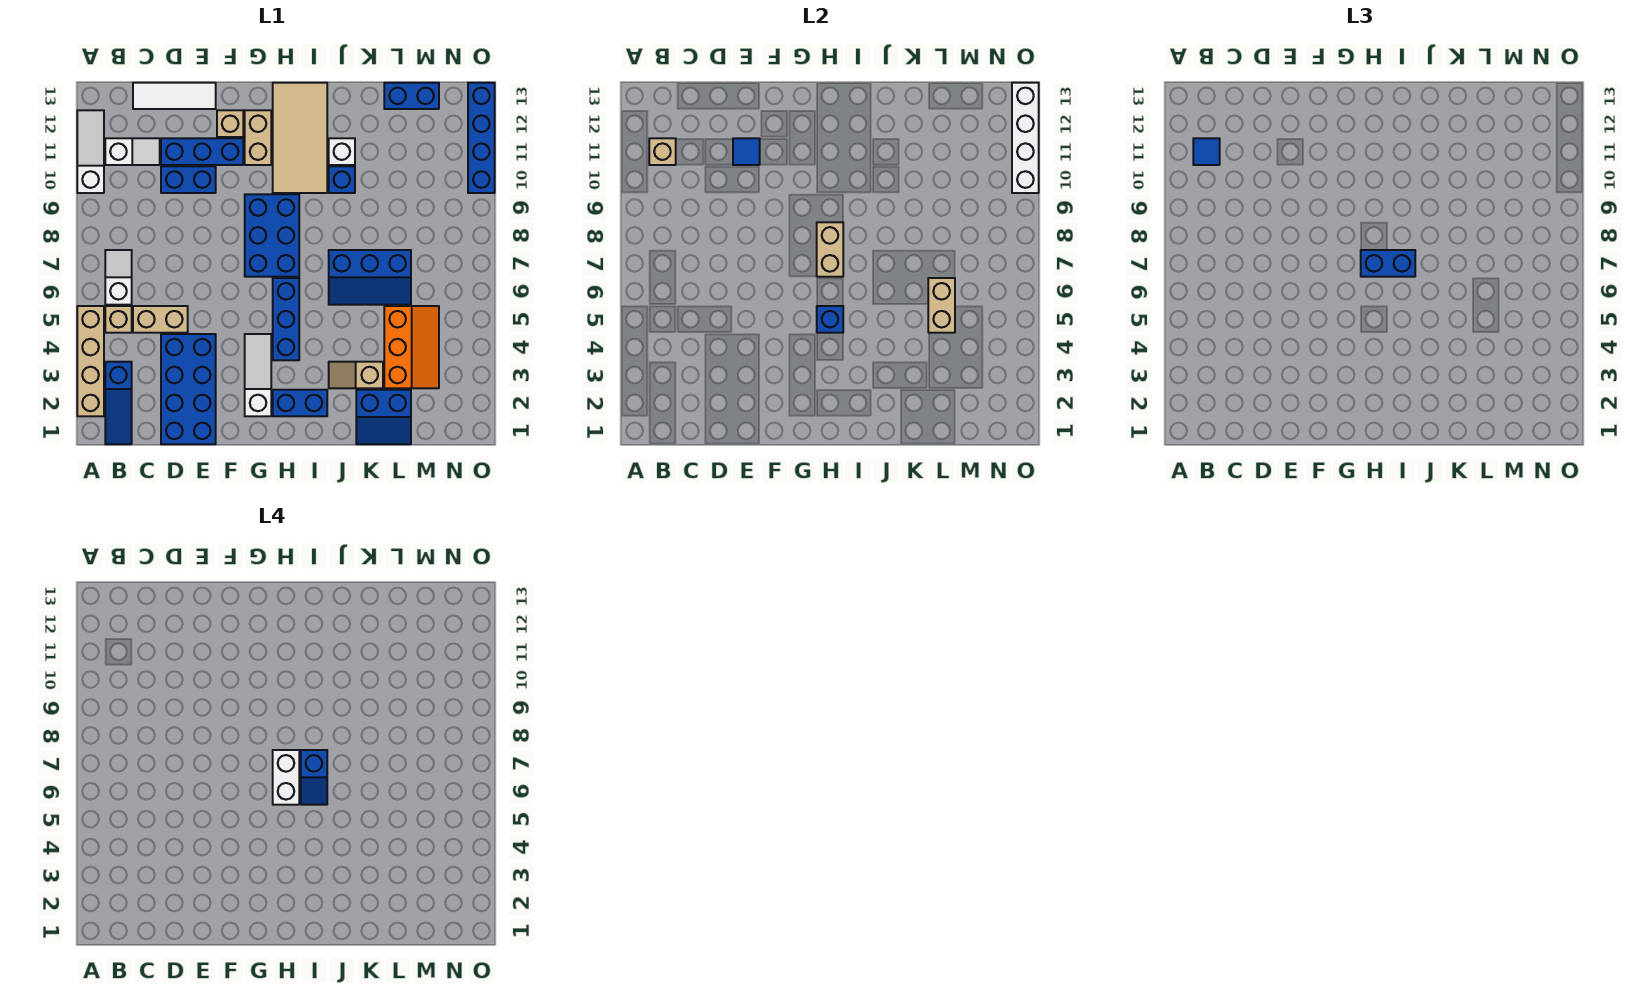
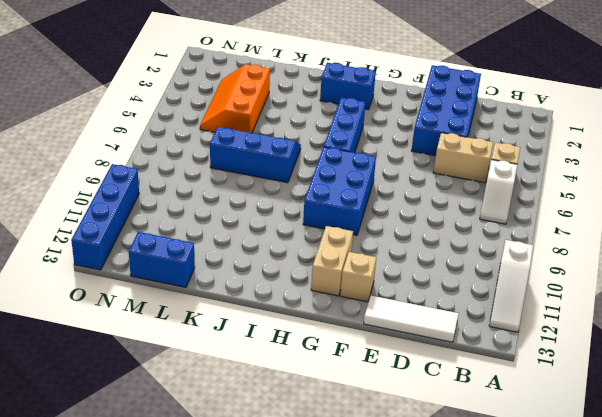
none -> tan brick A2:A5 level 1
none -> blue slope B1:B3 level 1 top 3
none -> white slope B11:C11 level 1 top B
none -> blue brick D10:E10 level 1

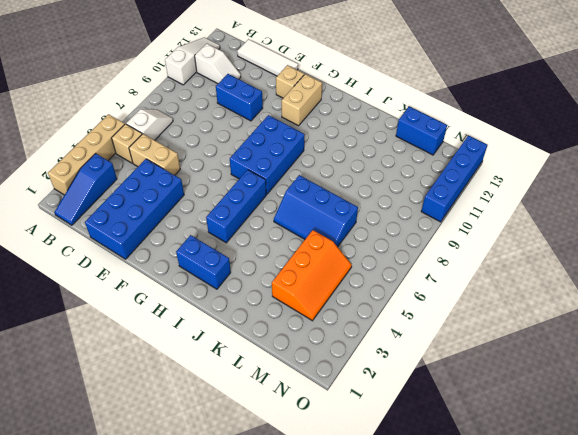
none -> blue brick D11:F11 level 1
none -> white slope G2:G4 level 1 top 2
none -> tan tile H10:I13 level 1
none -> tan slope J3:K3 level 1 top K

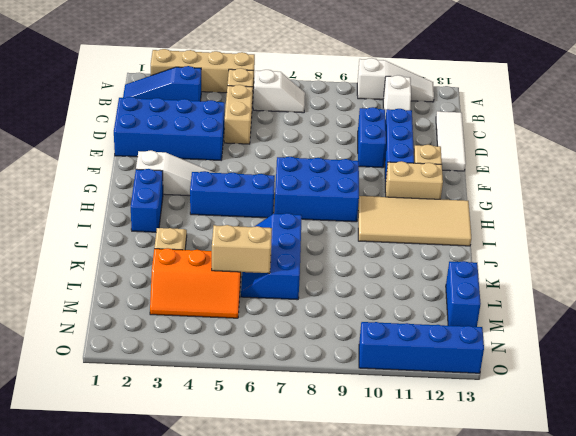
none -> blue brick J10 level 1
none -> white brick J11 level 1
none -> blue slope K1:L2 level 1 top 2
none -> tan brick B11 level 2

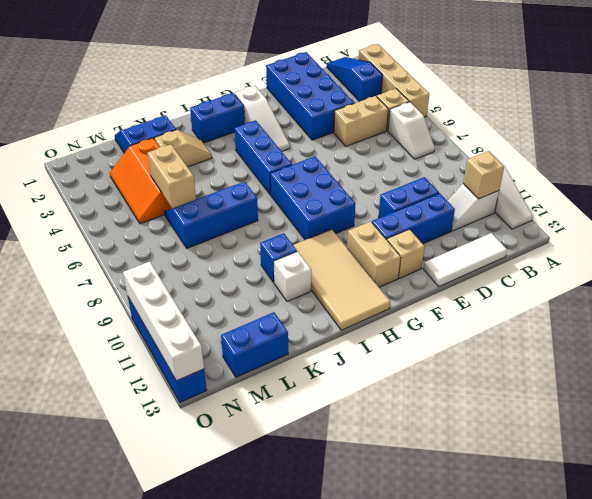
none -> blue tile E11 level 2
none -> blue brick H5 level 2
none -> tan brick H7:H8 level 2
none -> blue tile B11 level 3

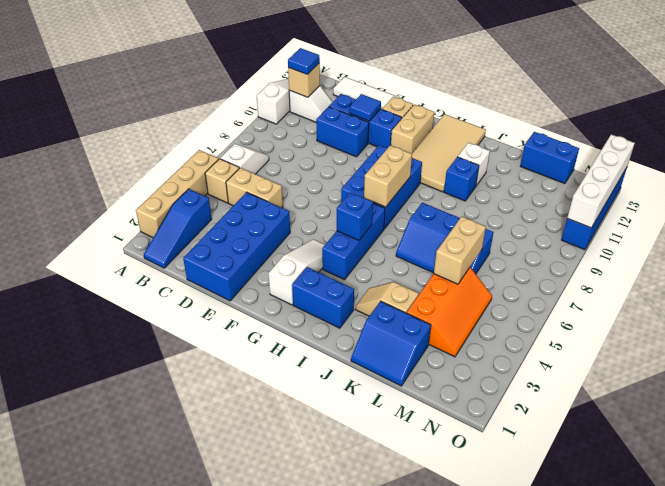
none -> blue brick H7:I7 level 3
none -> white brick H6:H7 level 4
none -> blue slope I6:I7 level 4 top 7

